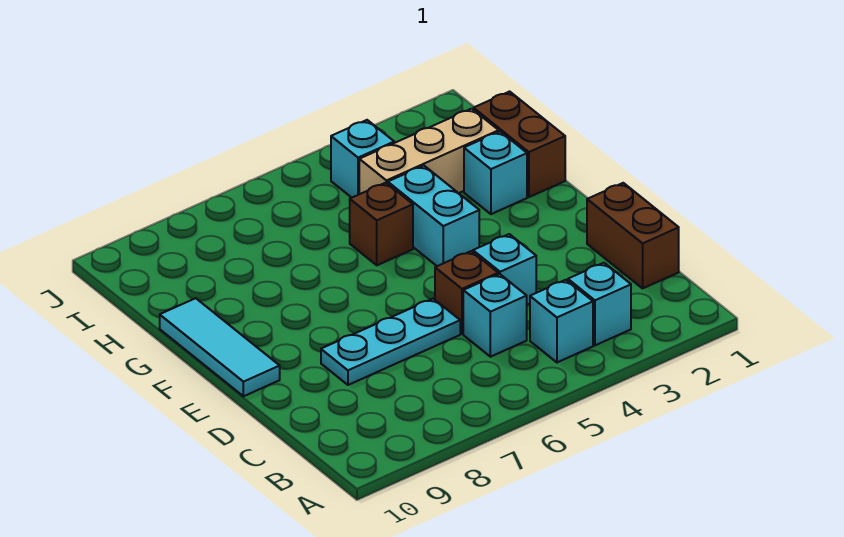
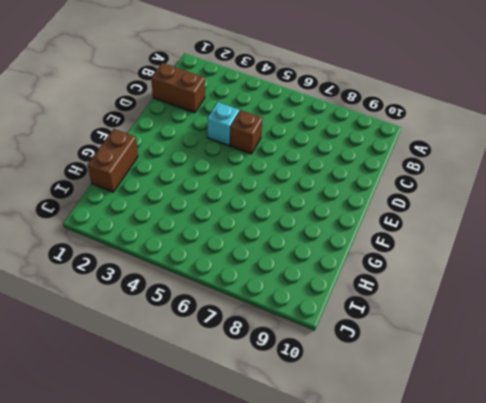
brown brick C1:C2 level 1 -> brown brick C1:D1 level 1
none -> cyan brick B3 level 1
none -> cyan brick B4 level 1
none -> cyan brick C5 level 1

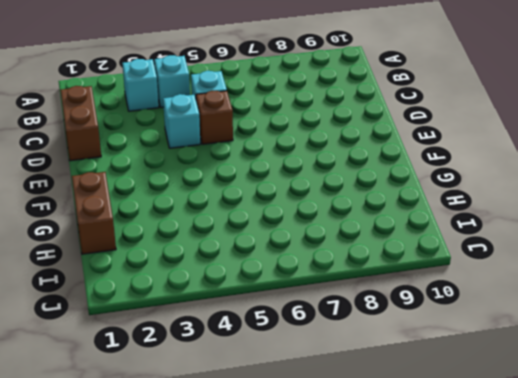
none -> cyan plate D6:D8 level 1
none -> cyan tile E10:G10 level 1
none -> cyan brick F4:G4 level 1

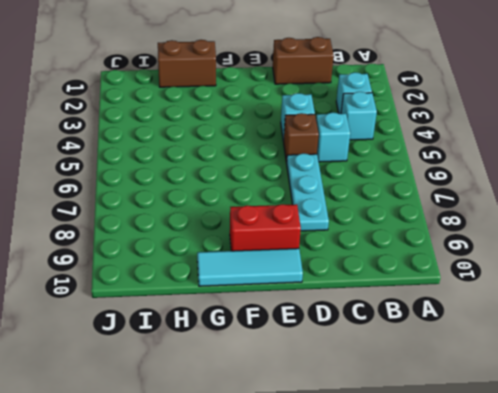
red brick E9:F9 level 1 -> none
none -> cyan brick F4:G4 level 1
none -> cyan brick G2 level 1
none -> brown brick G5 level 1

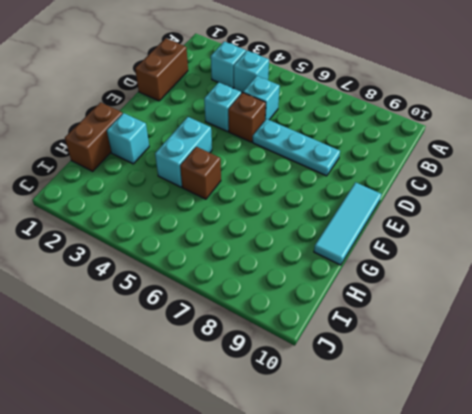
none -> tan brick H2:H4 level 1
none -> cyan brick I4 level 1

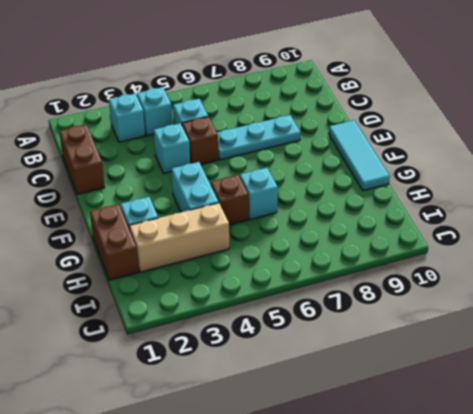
cyan brick G6 level 1 -> cyan brick I4 level 1

